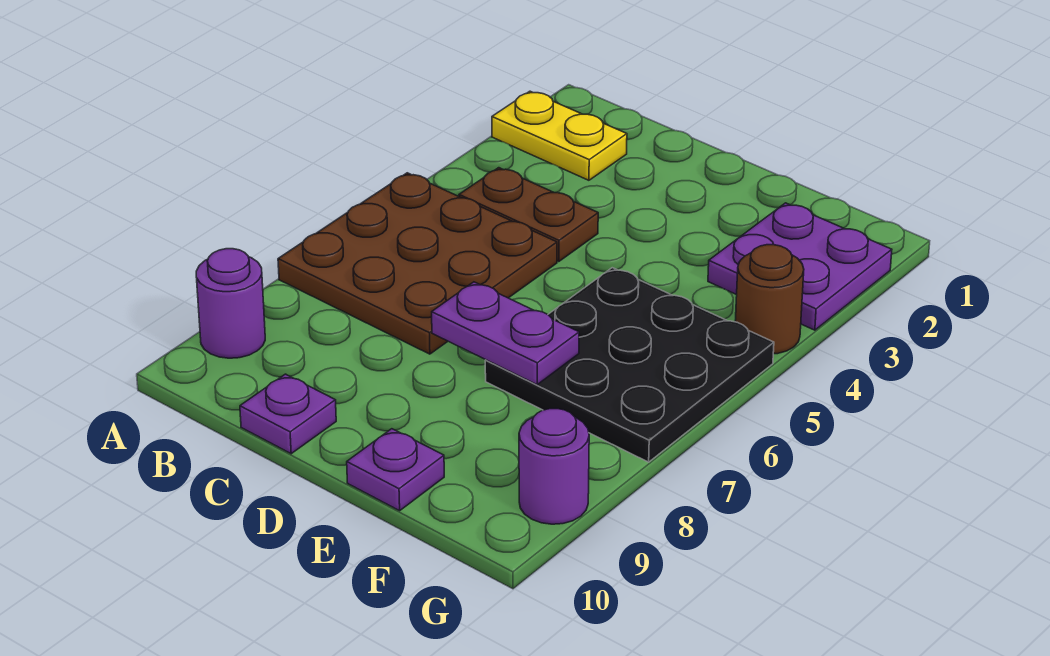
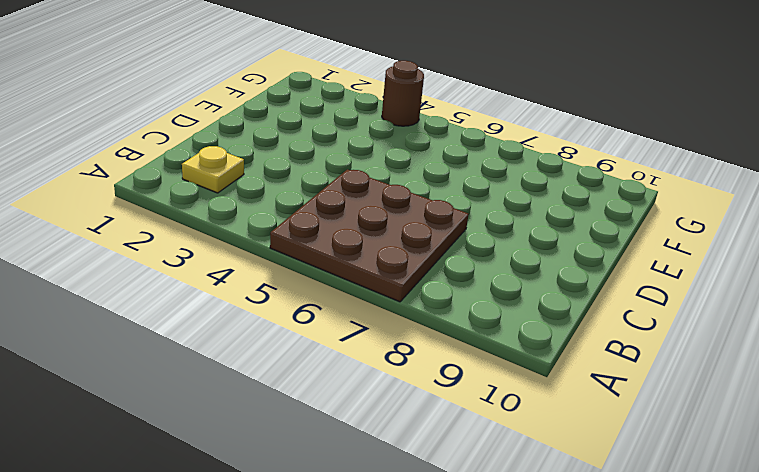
yellow plate B2 level 1 -> yellow plate A2:B2 level 1
none -> purple round brick A9 level 1
none -> brown plate B4:C4 level 1

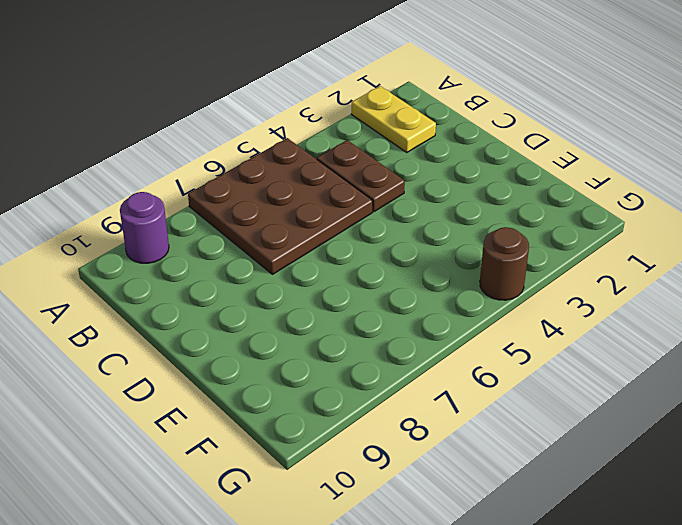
none -> purple plate C10 level 1
none -> black plate E5:G7 level 1

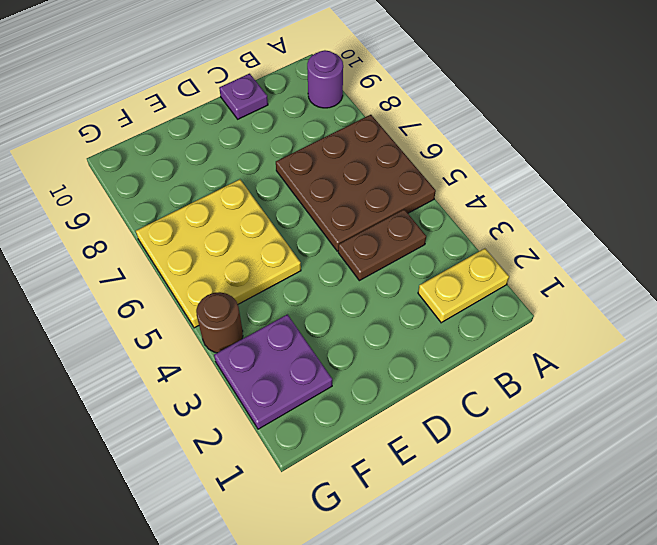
yellow plate E5:G7 level 1 -> black plate E5:G7 level 1
none -> purple plate E10 level 1
none -> purple round brick G9 level 1

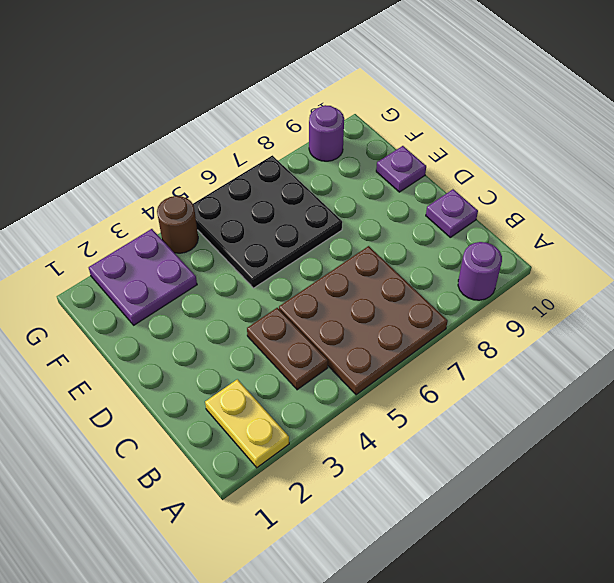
none -> purple plate D7:E7 level 2

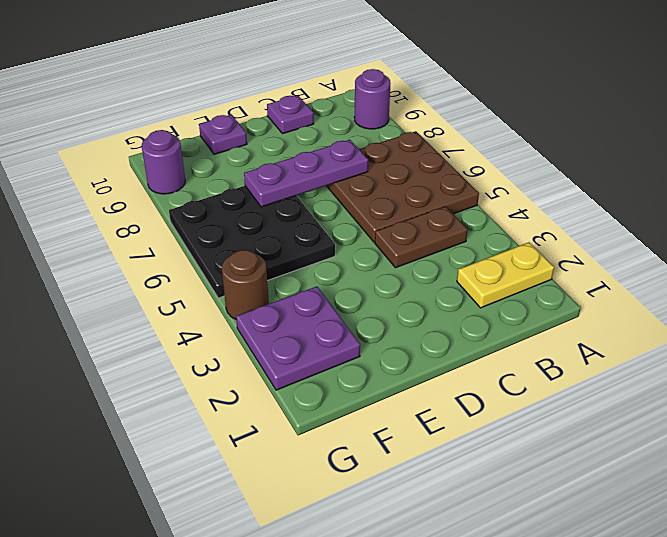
purple plate C7:E7 level 2 -> purple plate D7:E7 level 2

